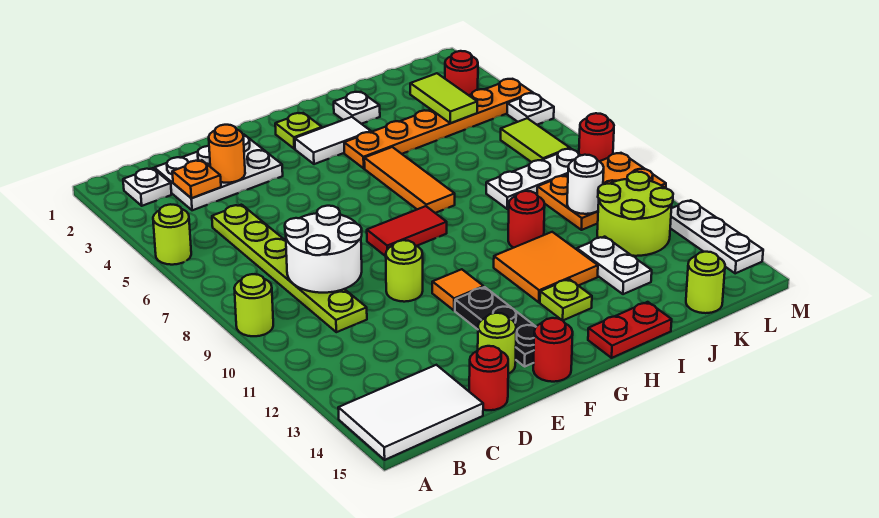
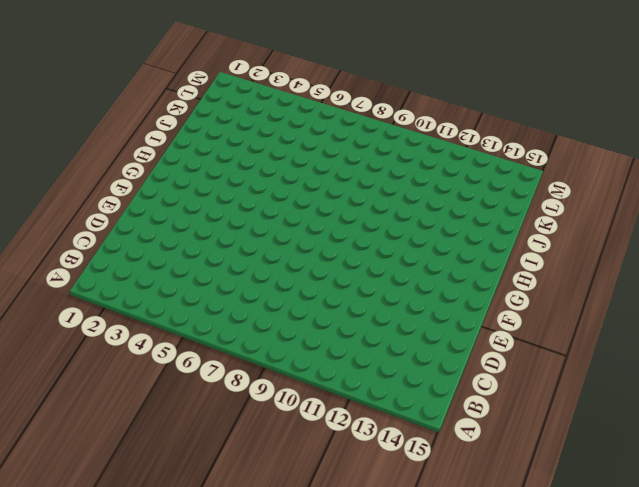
none -> lime round brick A5 level 1
none -> lime round brick A9 level 1
none -> white tile A14:C15 level 1
none -> white plate B2 level 1

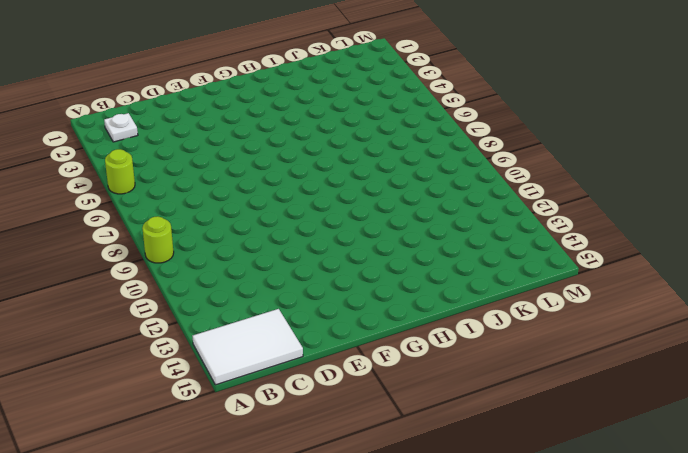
none -> white plate C2:E3 level 1
none -> lime plate C5:C10 level 1
none -> red round brick D15 level 1
none -> lime round brick E10 level 1

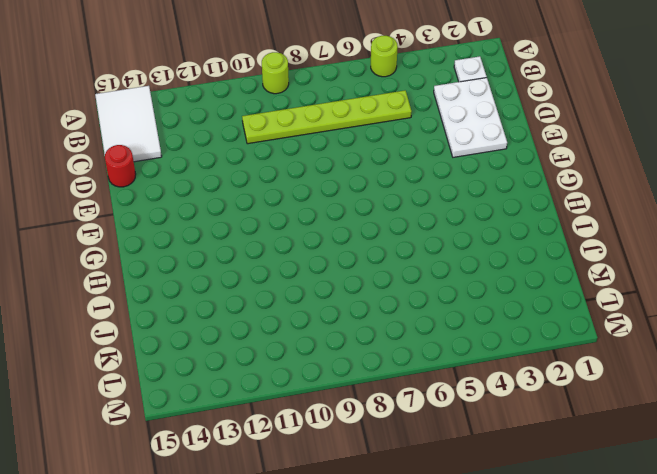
none -> lime round brick E10 level 1
none -> lime round brick E14 level 1
none -> red tile F8:G8 level 1
none -> orange tile F11 level 1

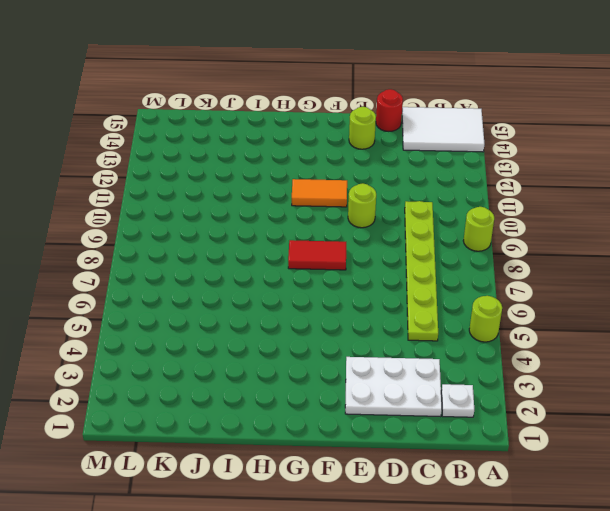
orange tile F11:G11 level 1 -> orange tile F11 level 1
none -> black plate F12:F14 level 1
none -> red round brick F15 level 1
none -> lime plate G2 level 1
none -> white tile G3:H3 level 1

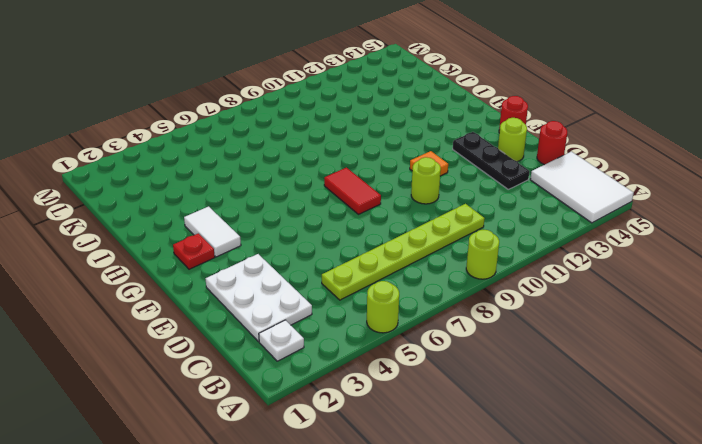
black plate D13:F13 level 1 -> black plate F12:F14 level 1
red plate G2 level 1 -> lime plate G2 level 1
none -> orange plate H4:M4 level 1
none -> orange tile H5:H7 level 1
none -> orange tile H11:I12 level 1
none -> lime plate H13 level 1

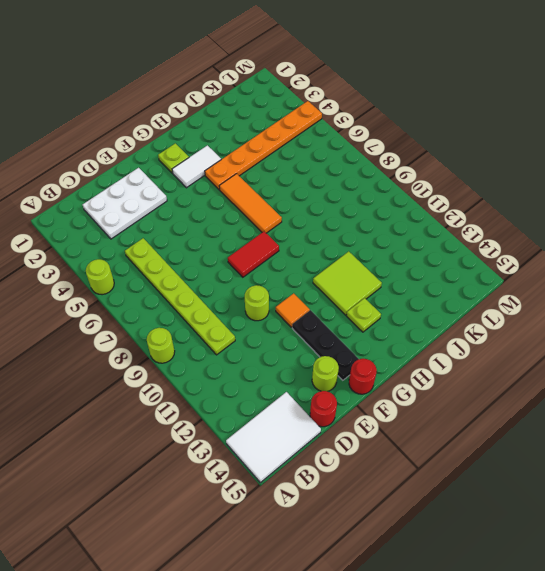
lime tile H11:I12 level 1 -> orange tile H11:I12 level 1
none -> white plate B2 level 1
none -> red plate H15:I15 level 1
none -> white plate I2 level 1
none -> red round brick I10 level 1

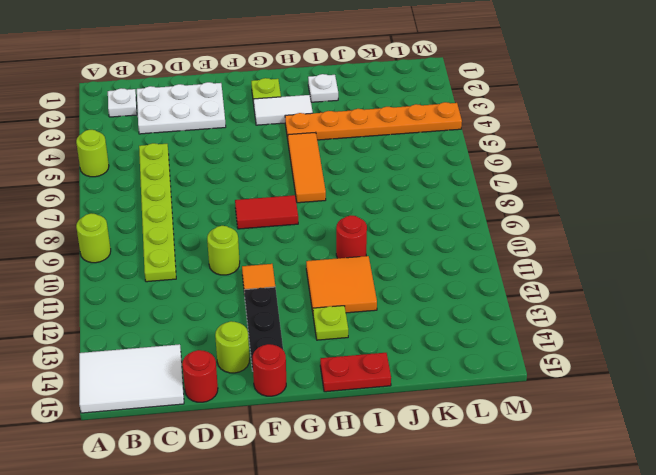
none -> white plate J8:L8 level 1
none -> white plate J12:J13 level 1
none -> orange plate K9:M10 level 1
none -> lime round brick K11:L12 level 1

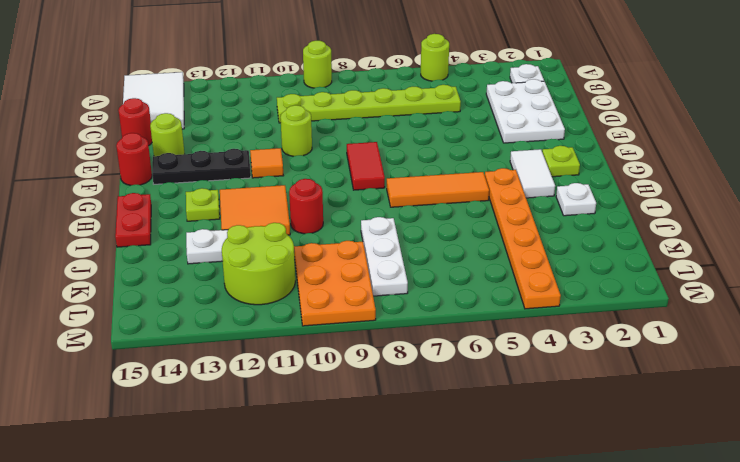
none -> lime round brick K15 level 1
none -> red round brick L3 level 1
none -> lime tile L6:L7 level 1
none -> white plate M5 level 1

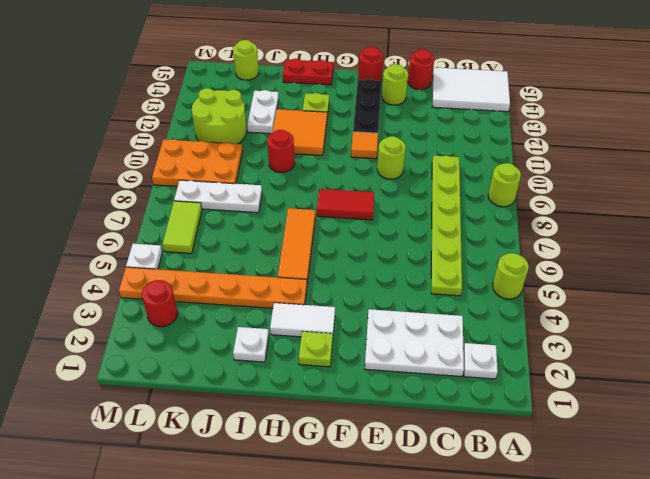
none -> red round brick M8 level 1
none -> white plate M12:M14 level 1
none -> orange plate C3 level 2
none -> white round brick C8:D9 level 2

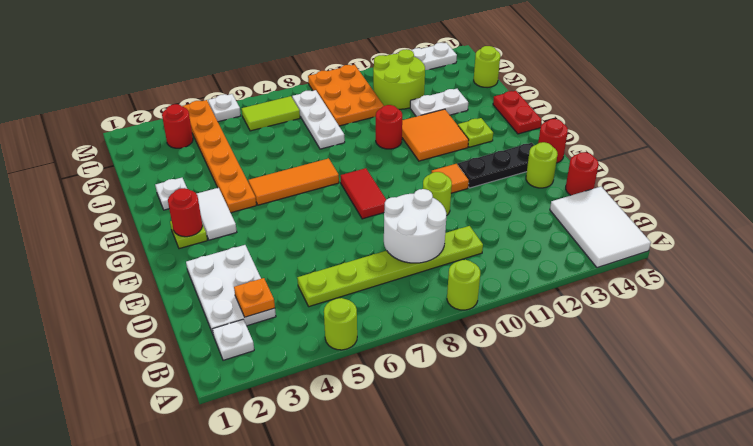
red round brick G2 level 2 -> red round brick M8 level 1
none -> orange round brick D3 level 2
none -> lime tile K3:K4 level 2
none -> white round brick K10 level 2

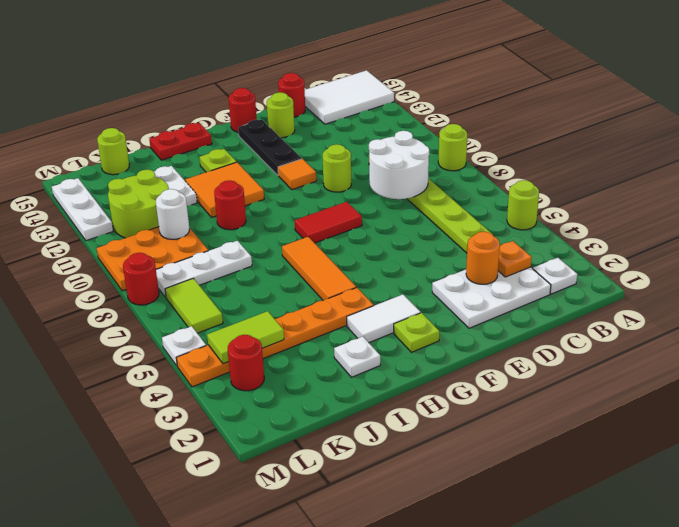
lime tile K4:L4 level 2 -> lime tile K3:K4 level 2

